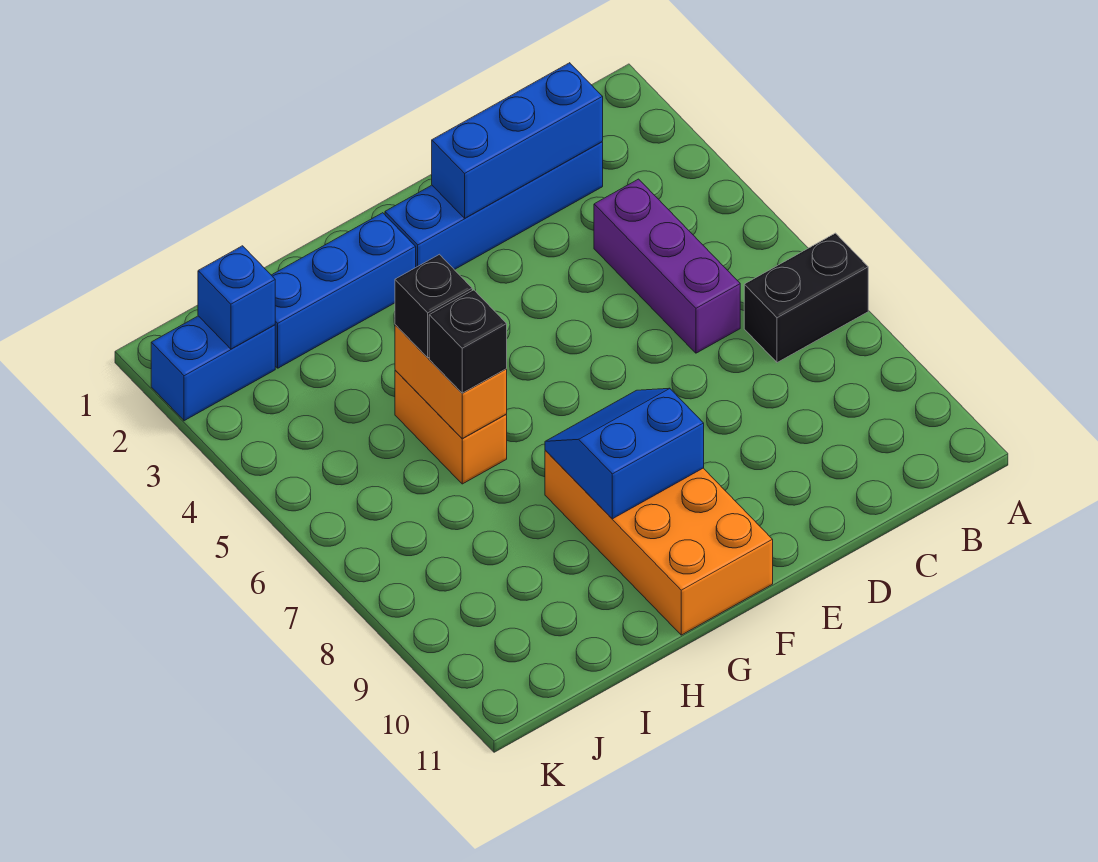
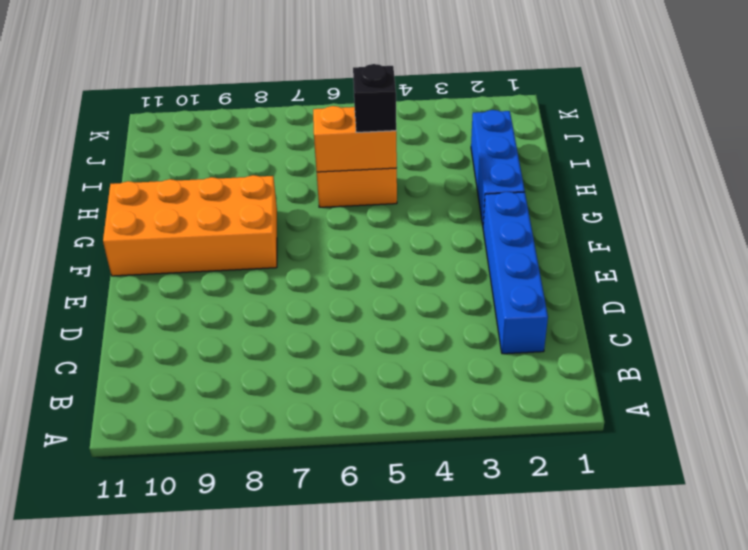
none -> black brick A7:B7 level 1
none -> purple brick C4:C6 level 1
none -> blue brick J2:K2 level 1

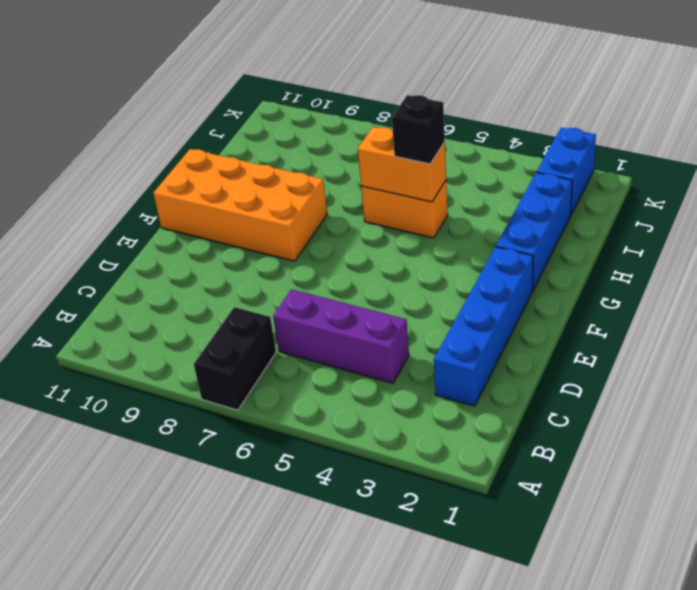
none -> blue brick C2:E2 level 2
none -> blue slope F8:G9 level 2 top 9
none -> blue brick J2 level 2

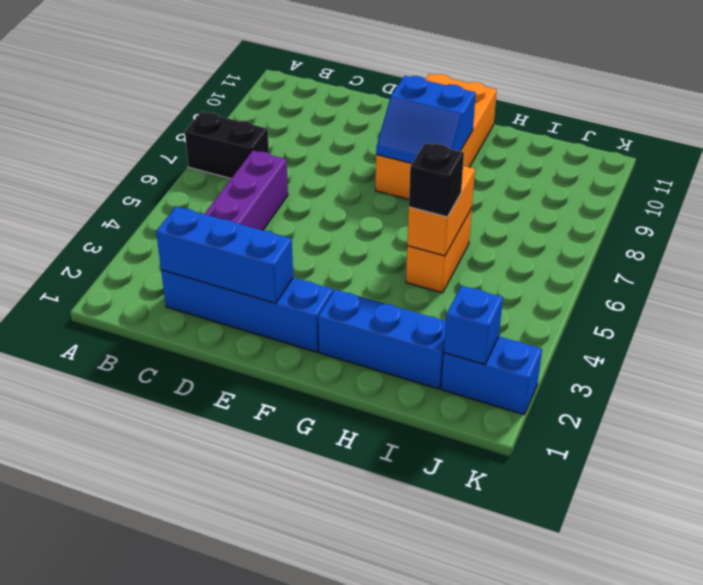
none -> black brick H6 level 3

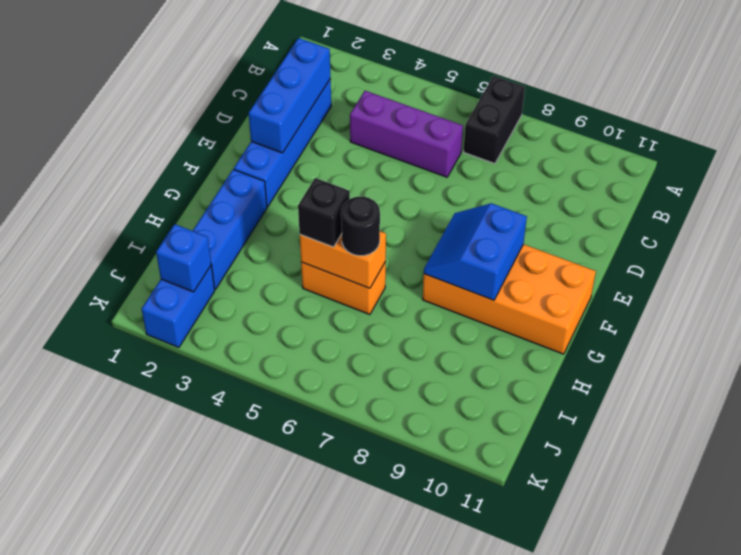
black round brick H6 level 3 -> black brick H6 level 3

